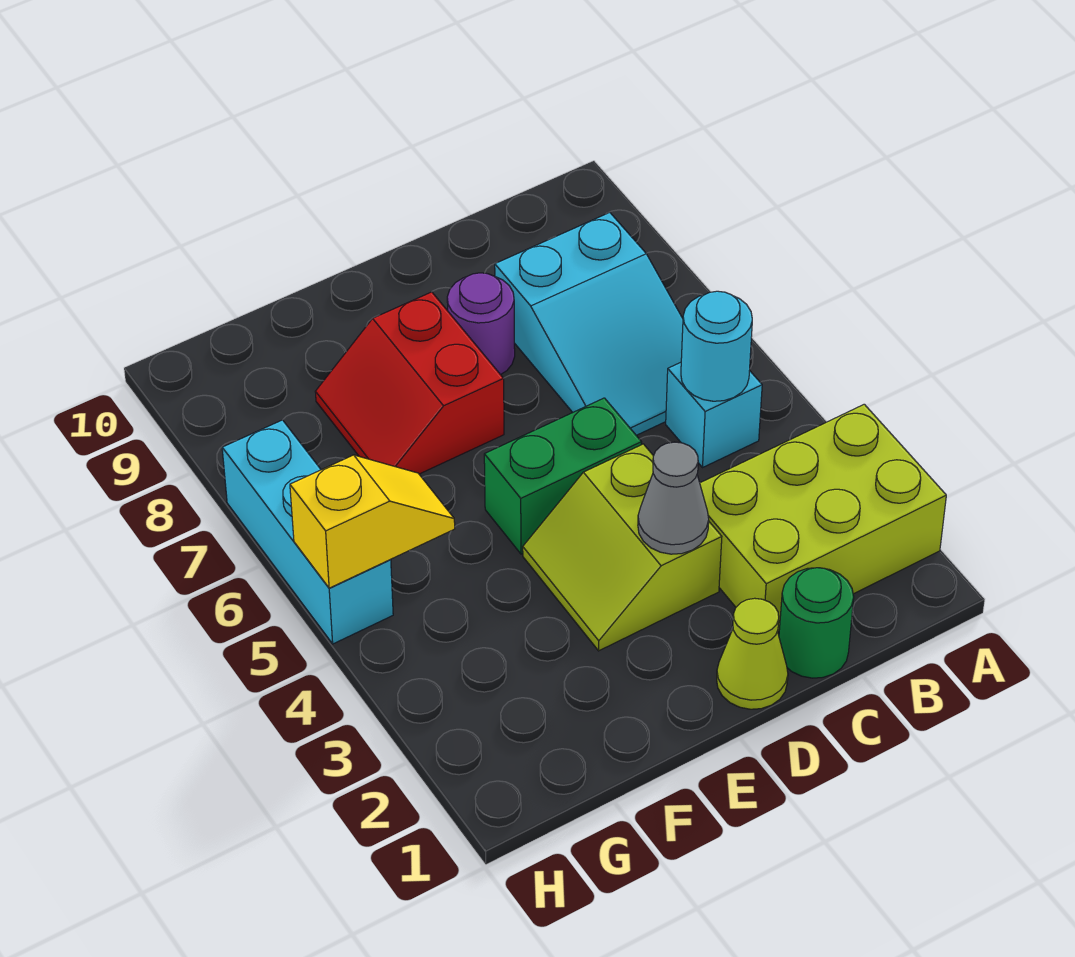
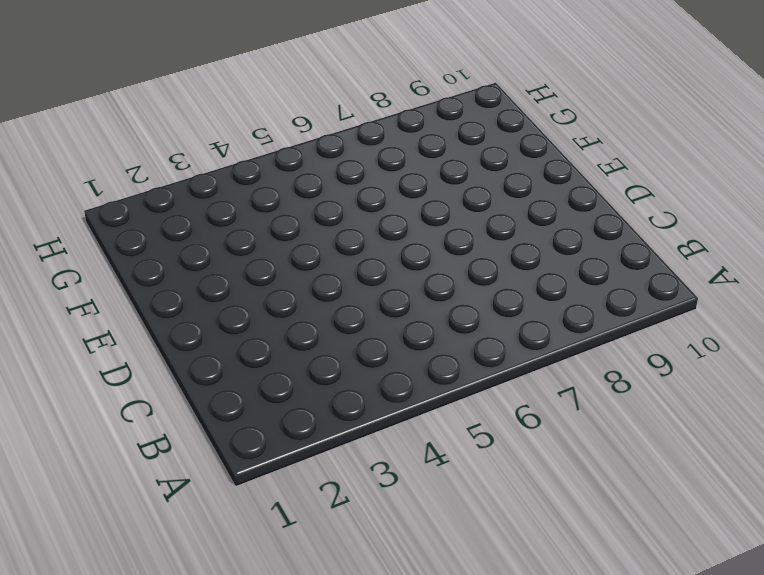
none -> lime brick A2:C3 level 1
none -> cyan brick B5 level 1
none -> cyan slope B6:C8 level 1 top 8

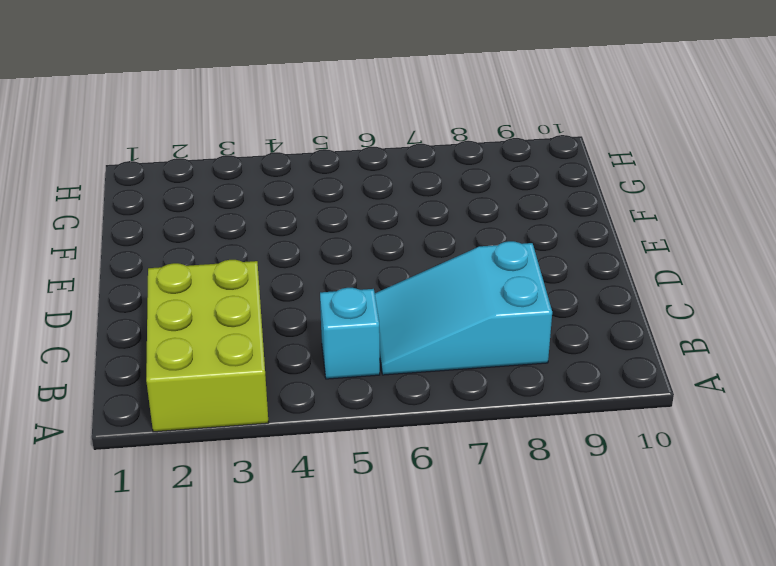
none -> green round brick C1 level 1
none -> lime cone D1 level 1
none -> lime slope D3:E4 level 1 top D

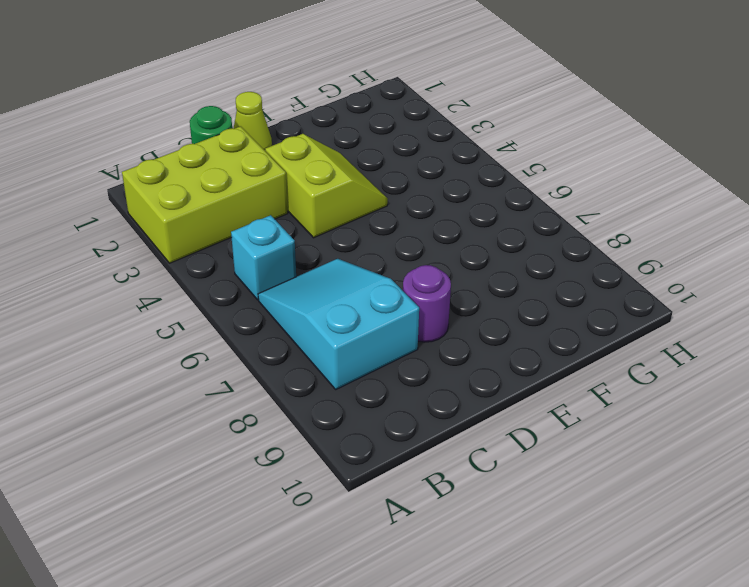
none -> green brick D5:E5 level 1
none -> red slope E7:F8 level 1 top E
none -> cyan brick H5:H7 level 1

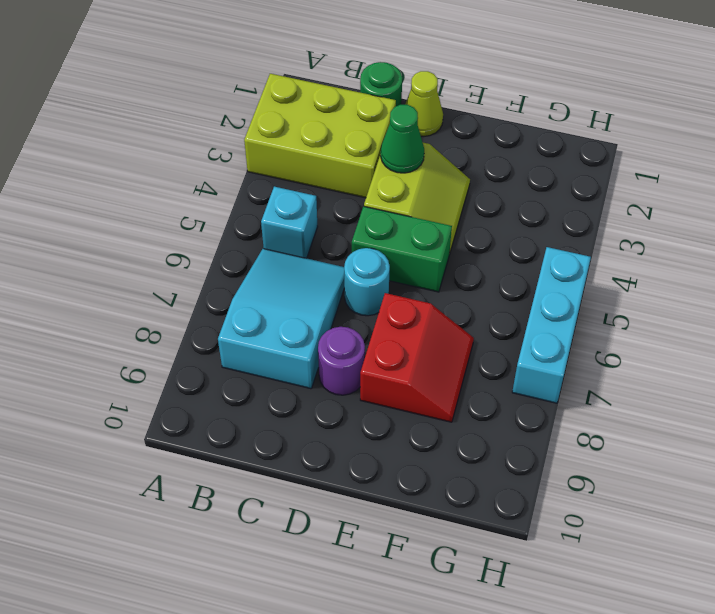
green cone D3 level 2 -> grey cone D3 level 2
cyan round brick D6 level 1 -> cyan round brick B5 level 2
none -> yellow slope G5:H5 level 2 top H

